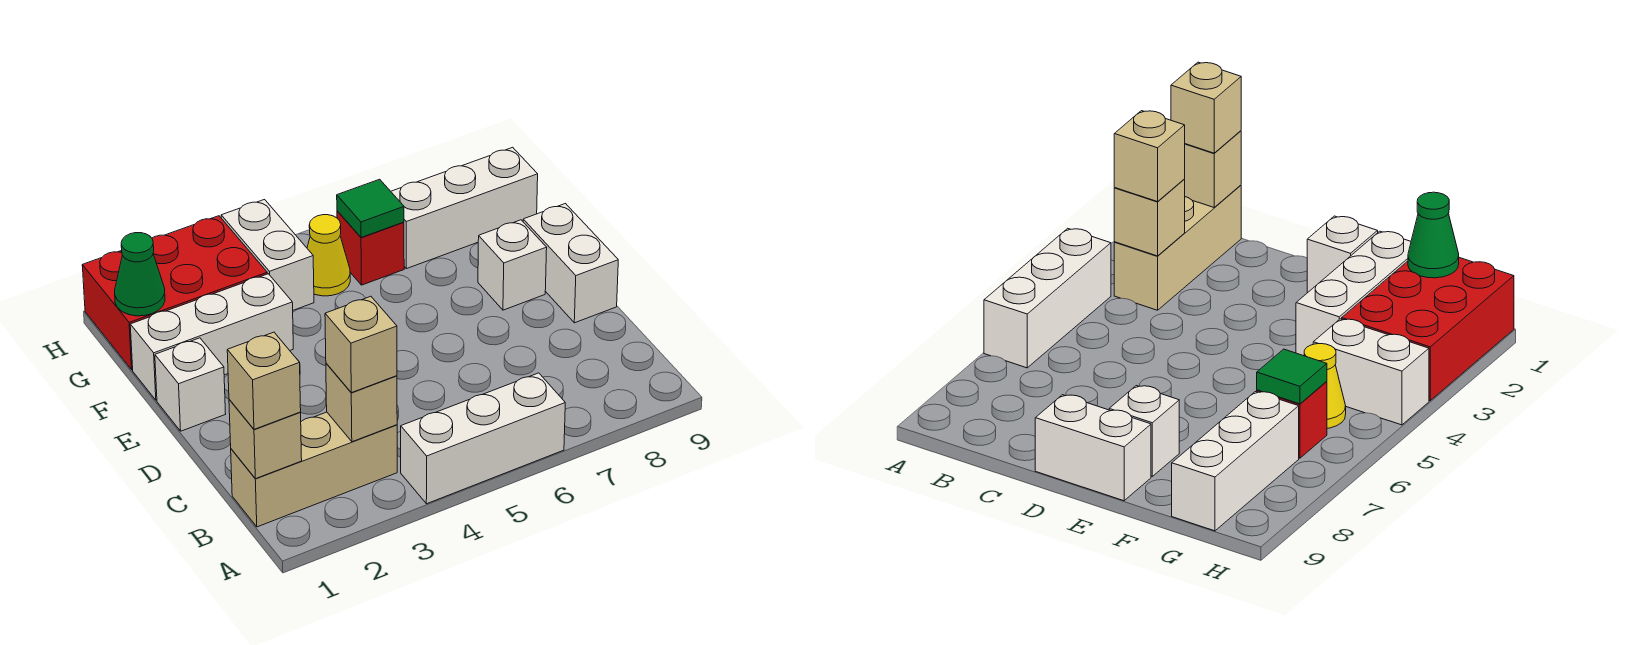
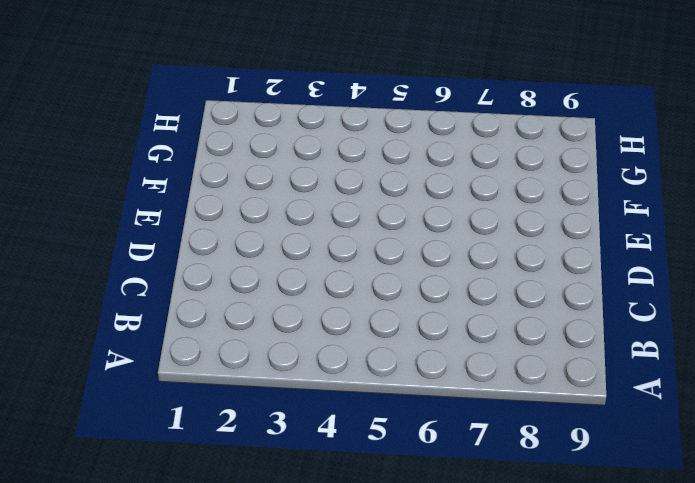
none -> white brick A4:A6 level 1
none -> tan brick B1:B3 level 1
none -> white brick D9:E9 level 1

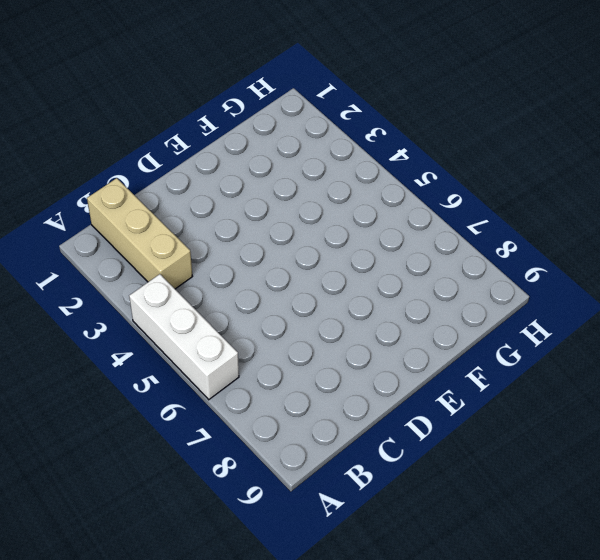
none -> white brick D9:E9 level 1
none -> white brick E1 level 1
none -> white brick E8 level 1

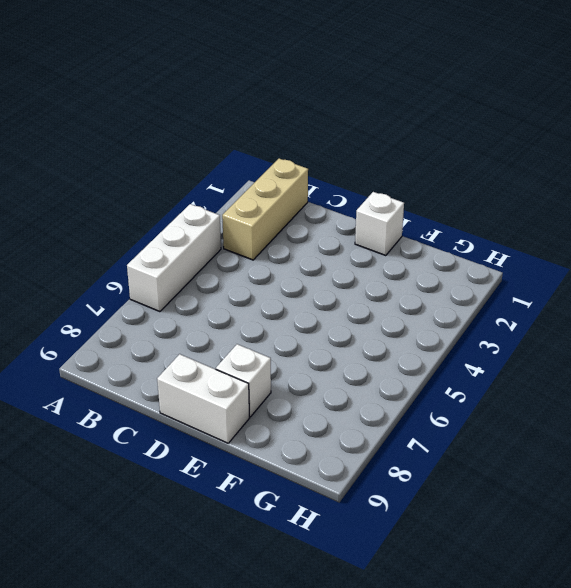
none -> white brick F1:F3 level 1
none -> red brick G1:H3 level 1
none -> white brick G4:H4 level 1

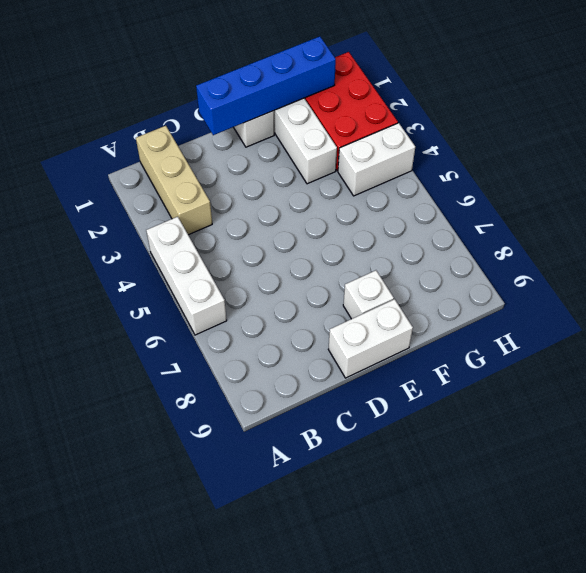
blue brick D1:G1 level 2 -> green cone G1 level 2
none -> yellow cone G5 level 1
none -> red brick G6 level 1
none -> white brick G7:G9 level 1

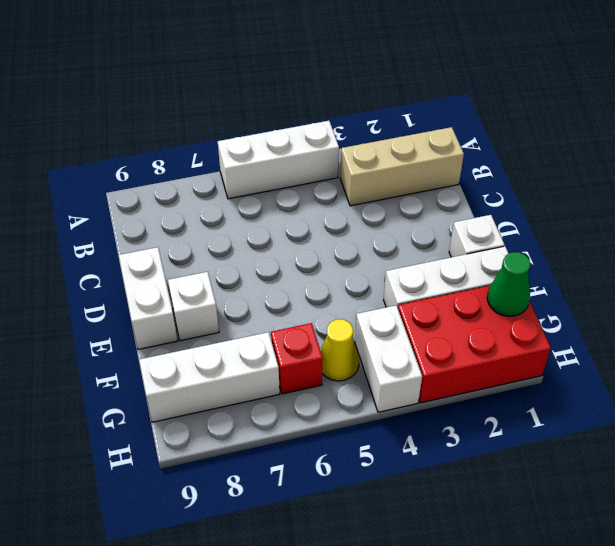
none -> tan brick B1 level 2
none -> tan brick B3 level 2
none -> green tile G6 level 2

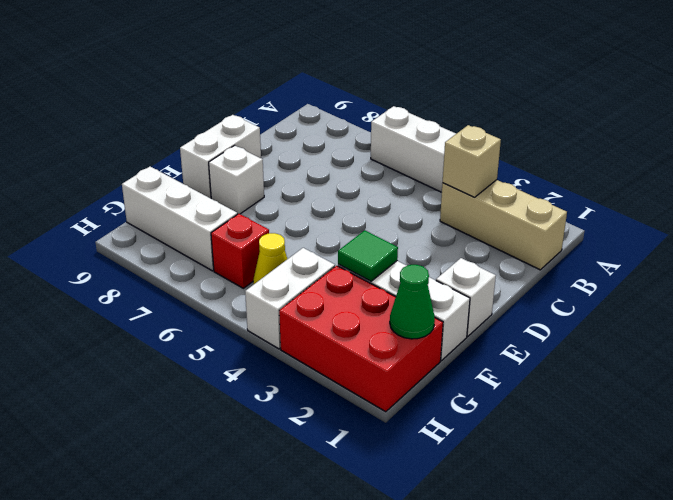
green tile F3 level 2 -> green tile G6 level 2
none -> tan brick B1 level 2
none -> tan brick B1 level 3
none -> tan brick B3 level 3

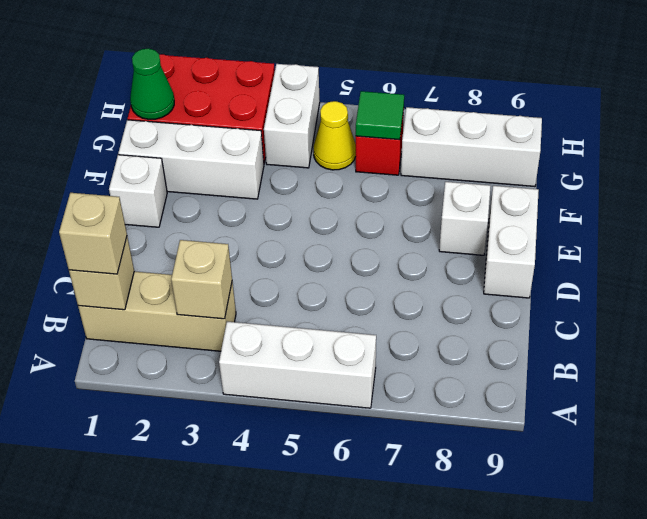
none -> tan brick B3 level 3

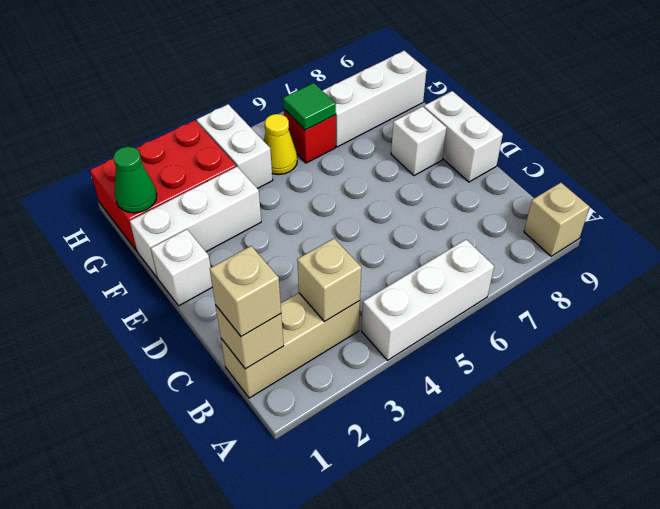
tan brick A9 level 1 -> tan brick B3 level 3

